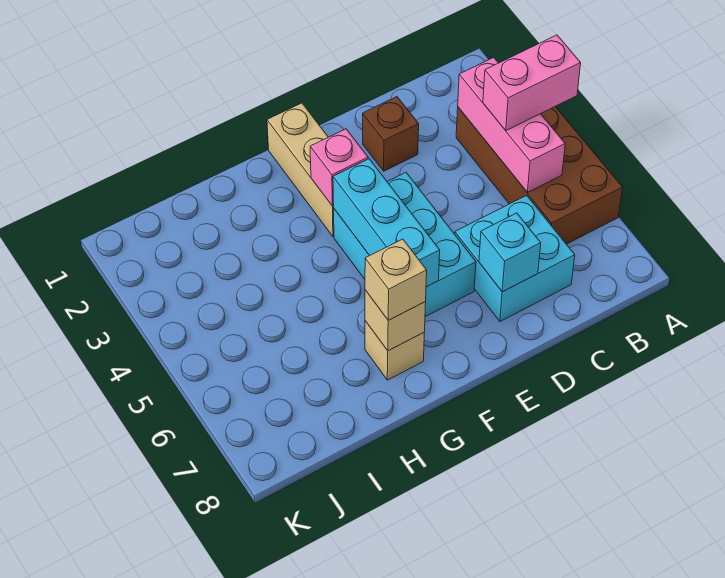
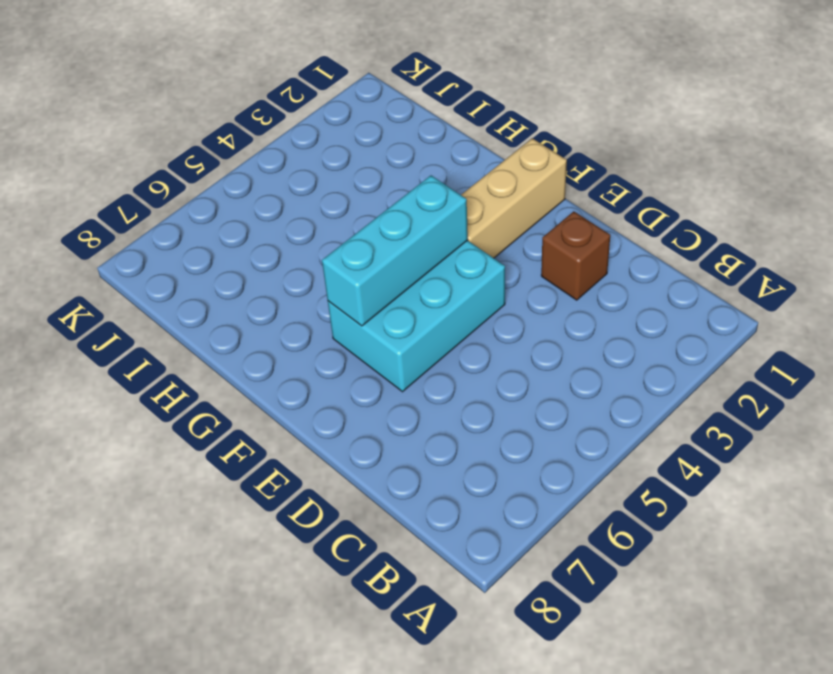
none -> brown brick A3:B6 level 1
none -> cyan brick C6:D7 level 1
none -> tan brick G7 level 1

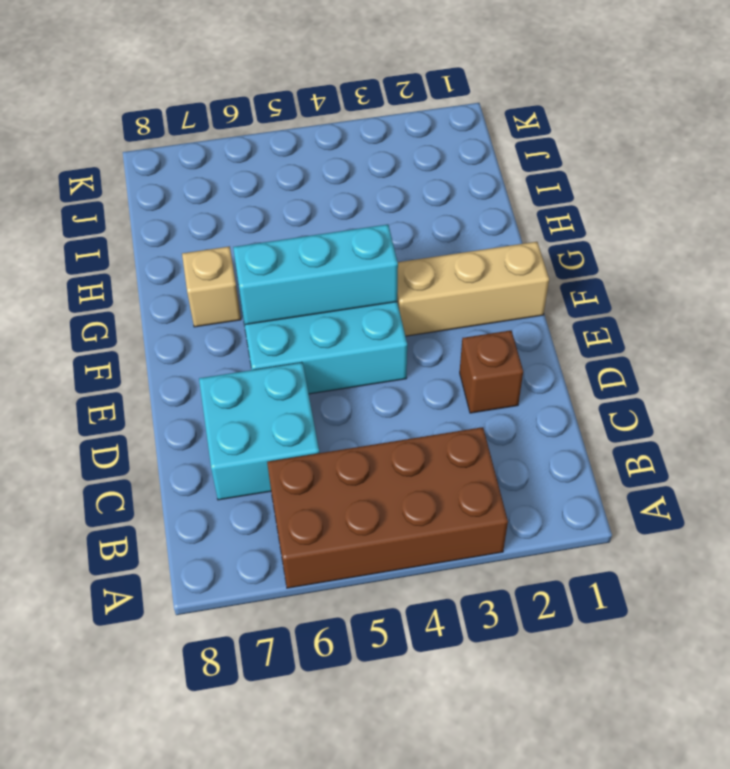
none -> pink brick B3:B5 level 2
none -> cyan brick D7 level 2
none -> pink brick F3 level 2

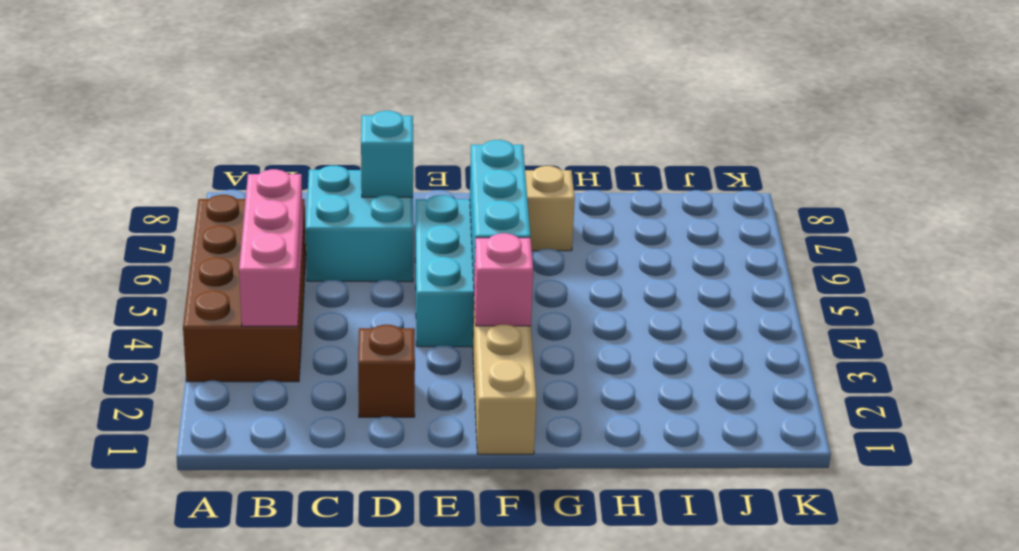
none -> tan brick G7 level 2
none -> pink brick A4:B4 level 3
none -> tan brick G7 level 3

